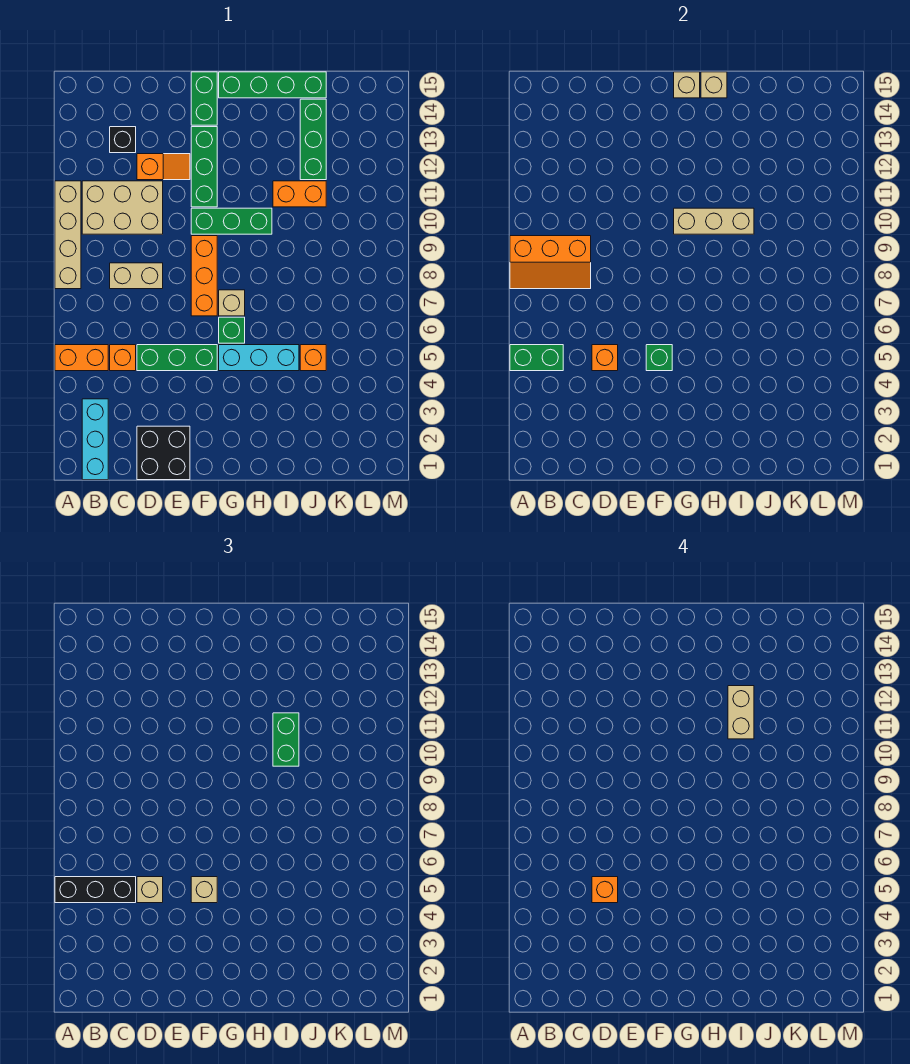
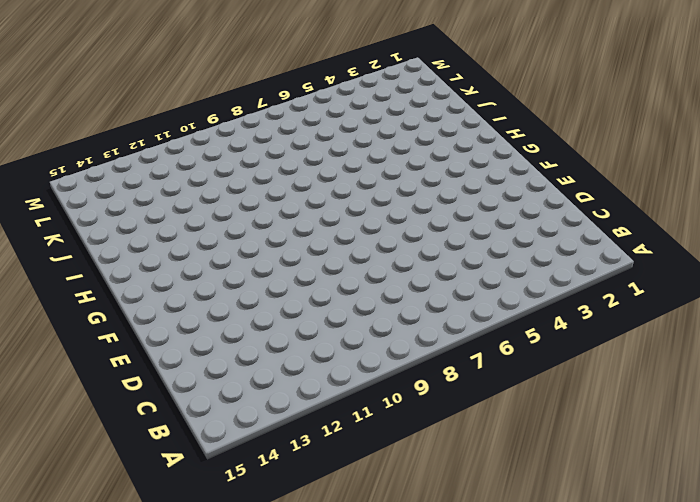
none -> orange brick A5:B5 level 1
none -> tan brick A8:A11 level 1
none -> cyan brick B1:B3 level 1
none -> tan brick B10:D11 level 1

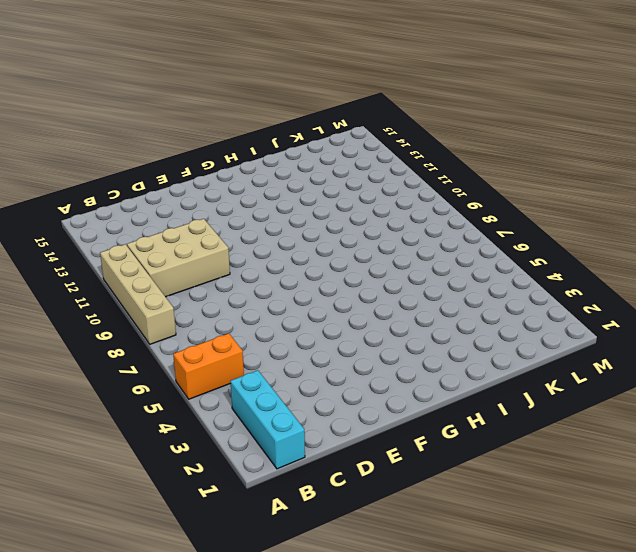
none -> orange brick C5 level 1
none -> tan brick C8:D8 level 1
none -> black brick C13 level 1
none -> black brick D1:E2 level 1

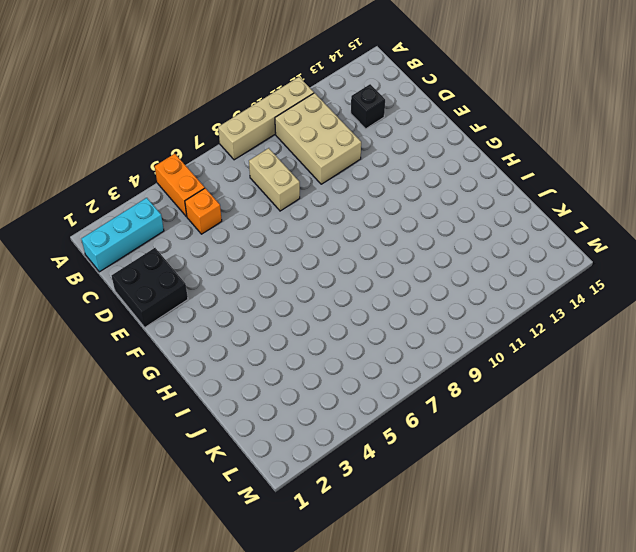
none -> green brick D5:F5 level 1
none -> orange slope D12:E12 level 1 top D
none -> orange brick F7:F9 level 1
none -> green brick F10:H10 level 1

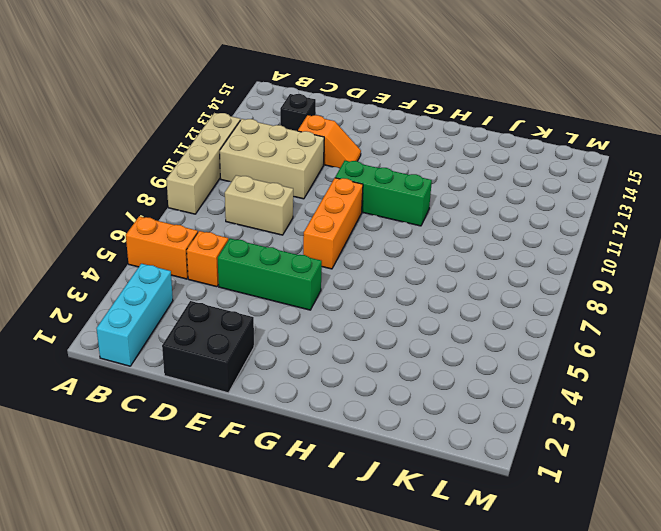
none -> green brick F11:F13 level 1
none -> green brick F14:F15 level 1
none -> cyan brick G5:I5 level 1
none -> green brick G6 level 1

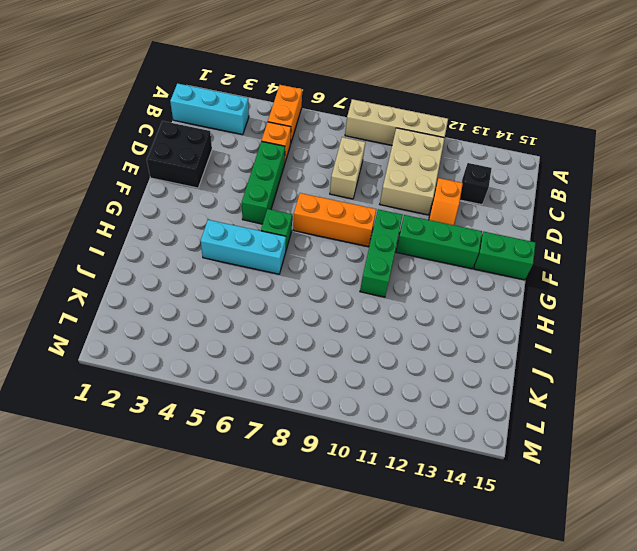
cyan brick H4:H6 level 1 -> cyan brick G5:I5 level 1
none -> tan brick G7 level 1
none -> green brick G15:J15 level 1
none -> orange brick I11:J11 level 1
none -> orange brick J5 level 1

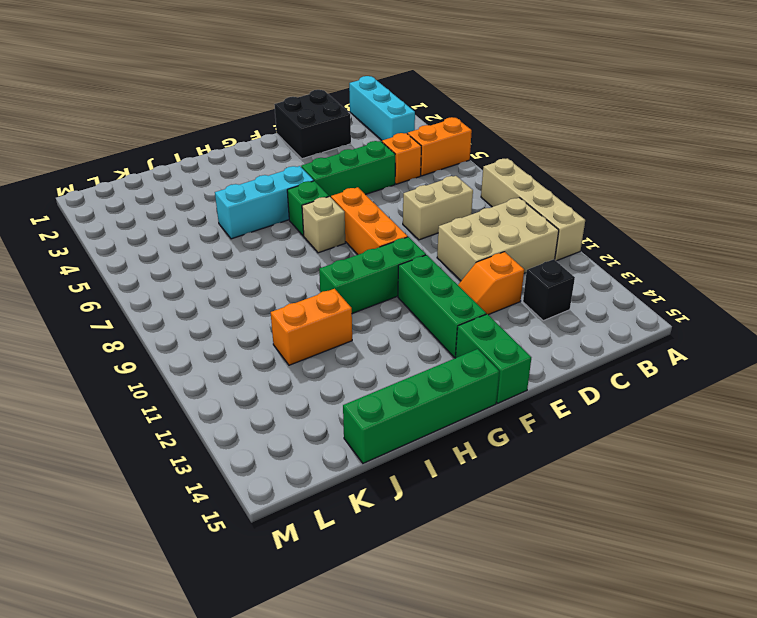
none -> orange brick J5 level 1
none -> green brick J12:J14 level 1
none -> green brick A5:B5 level 2
none -> orange slope A8:C9 level 2 top 9

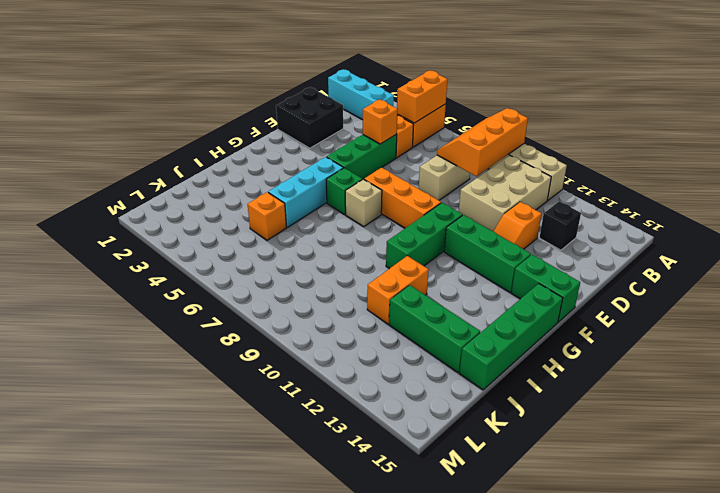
orange brick A5:B5 level 2 -> green brick A5:B5 level 2
none -> green brick F5 level 2
none -> tan brick G10:I10 level 2
none -> tan brick G15 level 2
none -> tan brick H15 level 2

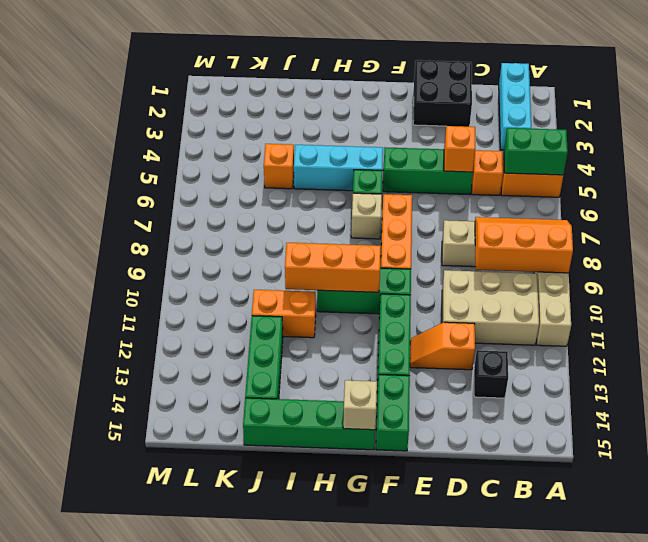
orange brick G10:I10 level 2 -> tan brick G10:I10 level 2
none -> green brick F5 level 2
none -> tan brick H15 level 2
none -> black brick A5:C5 level 3
none -> tan brick D5 level 3

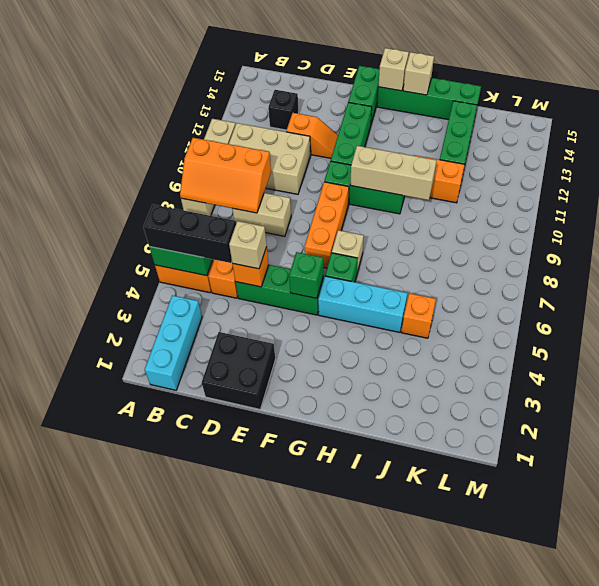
none -> tan brick F5 level 3
none -> green brick I10:I11 level 3
none -> orange brick D5 level 4
none -> tan brick I11:I12 level 4

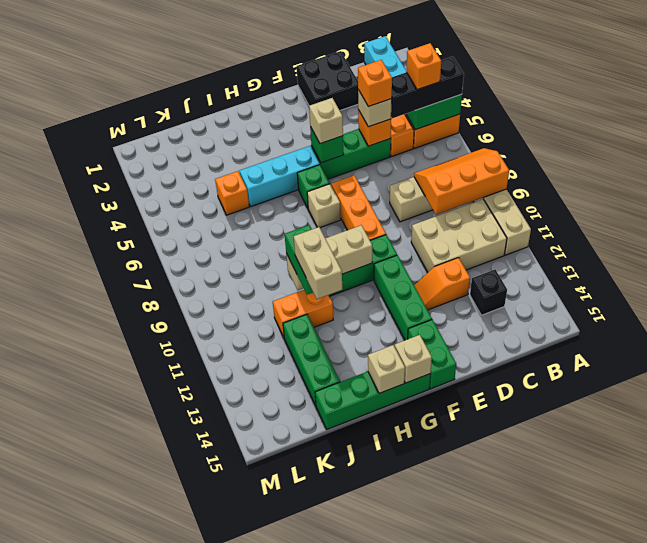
orange brick B5 level 4 -> none

